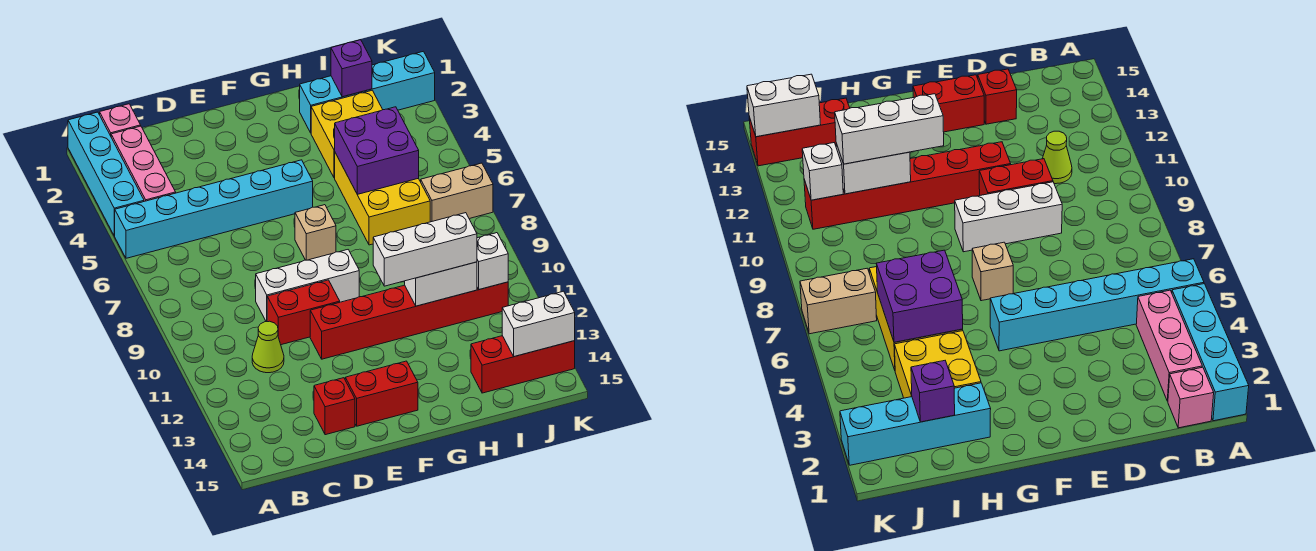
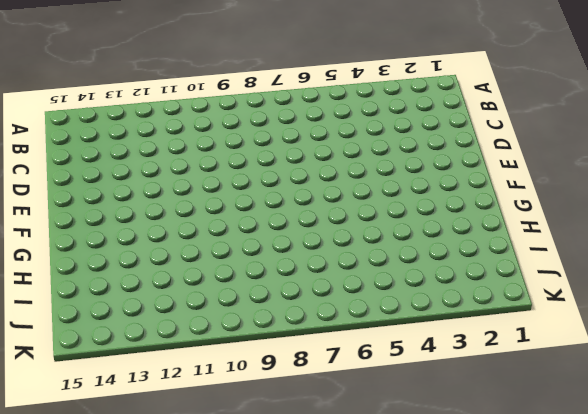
none -> cyan brick A1:A4 level 1
none -> cyan brick A5:F5 level 1
none -> pink brick B1 level 1

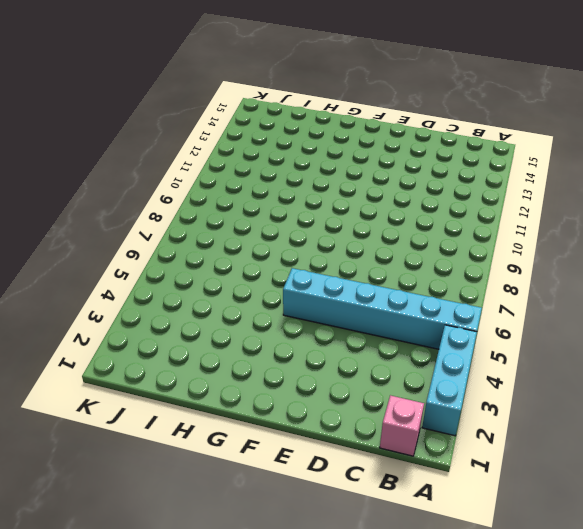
cyan brick A2:A4 level 1 -> cyan brick A1:A4 level 1
none -> pink brick B2:B4 level 1
none -> lime cone C11 level 1
none -> white brick D9:F9 level 1

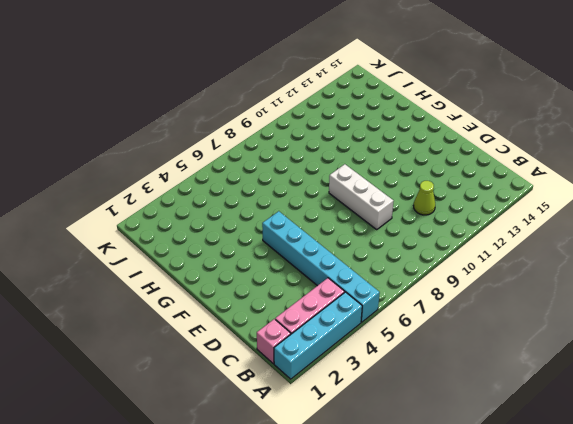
none -> red brick D10:E10 level 1
none -> red brick D14 level 1
none -> red brick E11:J11 level 1

